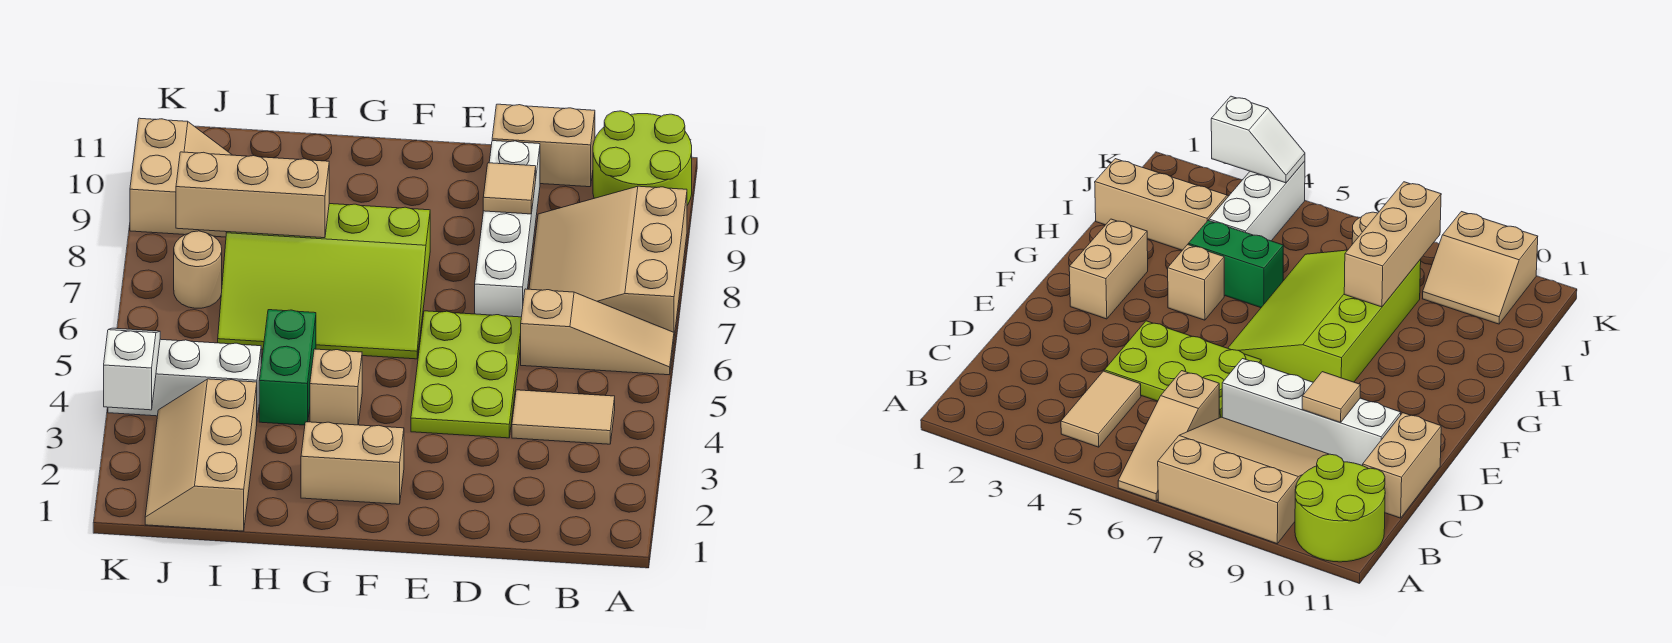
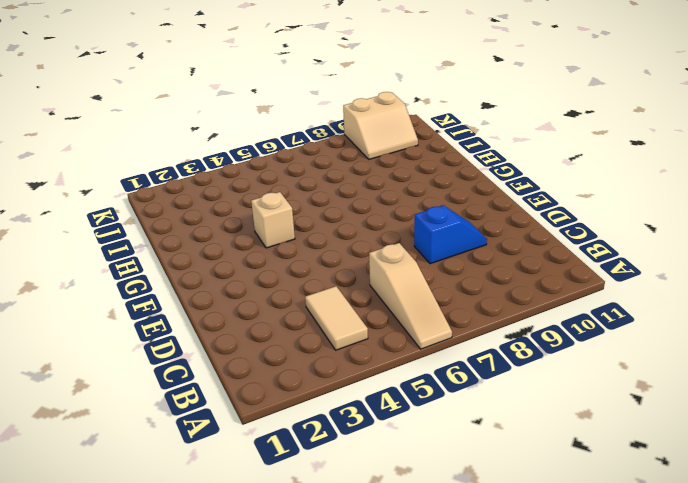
blue slope D8:D9 level 1 top 8 -> white brick D7:D10 level 1
none -> tan slope A7:C9 level 1 top A
none -> lime round brick A10:B11 level 1
none -> tan brick C11:D11 level 1

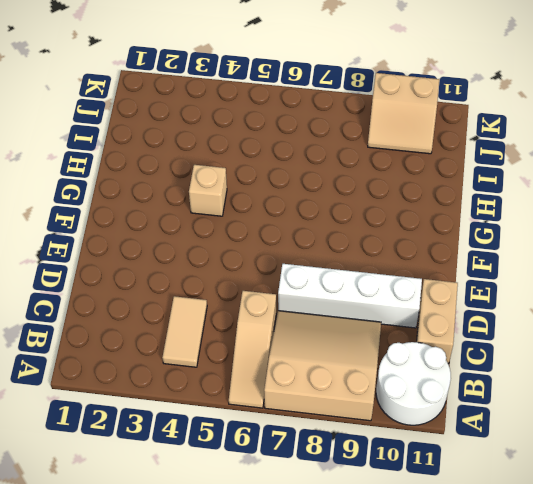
white round brick A10:B11 level 1 -> lime round brick A10:B11 level 1
none -> lime plate D4:E6 level 1
none -> tan brick F2:G2 level 1
none -> lime slope F6:I8 level 1 top 8

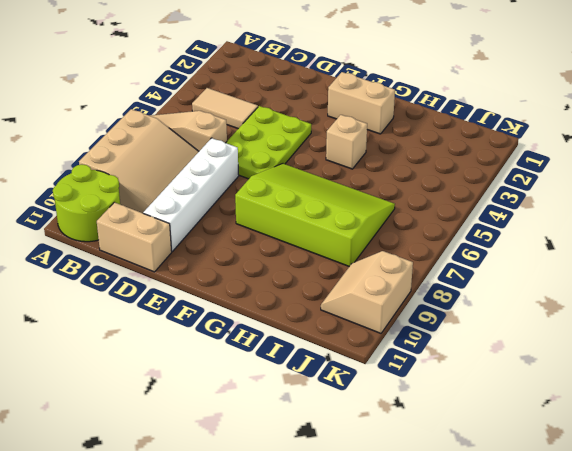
none -> green brick H4:H5 level 1
none -> tan slope I1:J3 level 1 top I
none -> white brick I4:K4 level 1

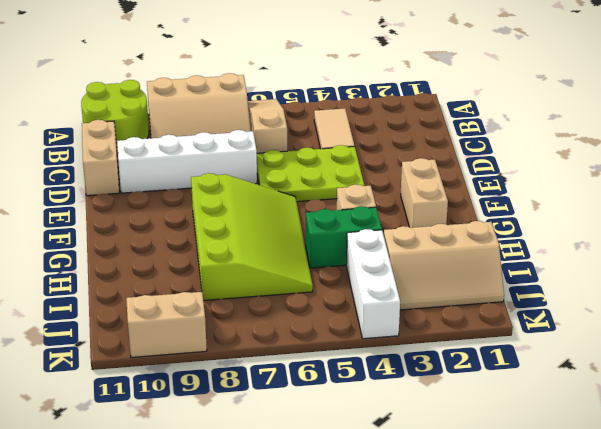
none -> tan round brick J7 level 1
none -> tan tile D9 level 2
none -> tan brick H8:J8 level 2

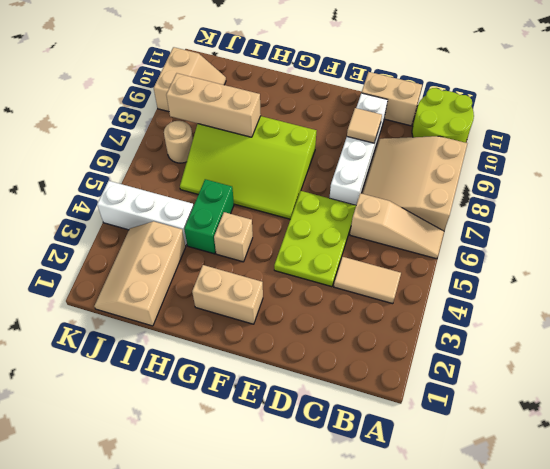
none -> white slope K3:K4 level 2 top 3

